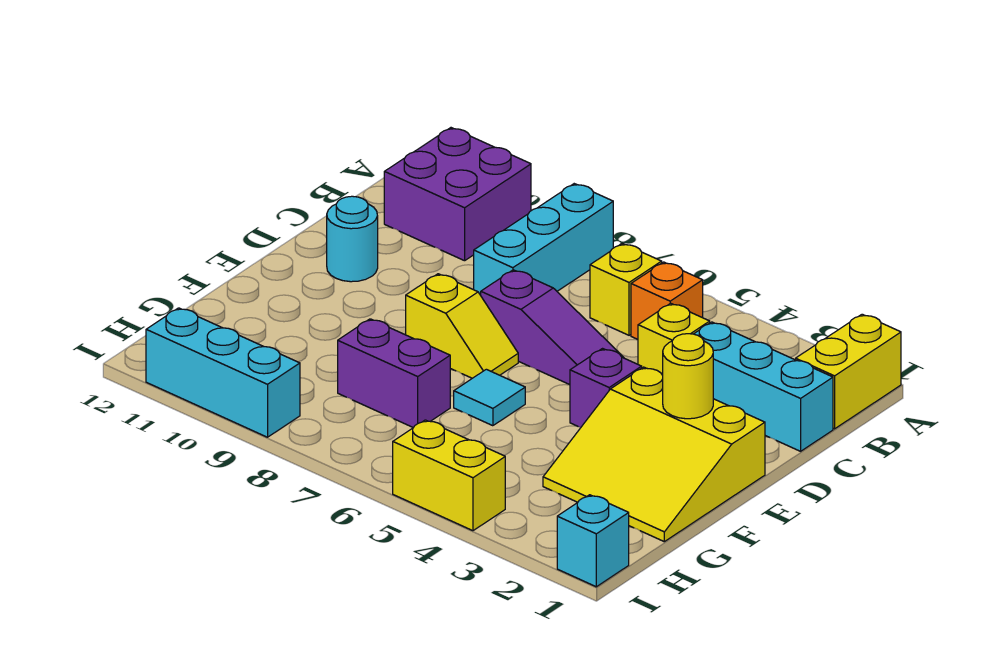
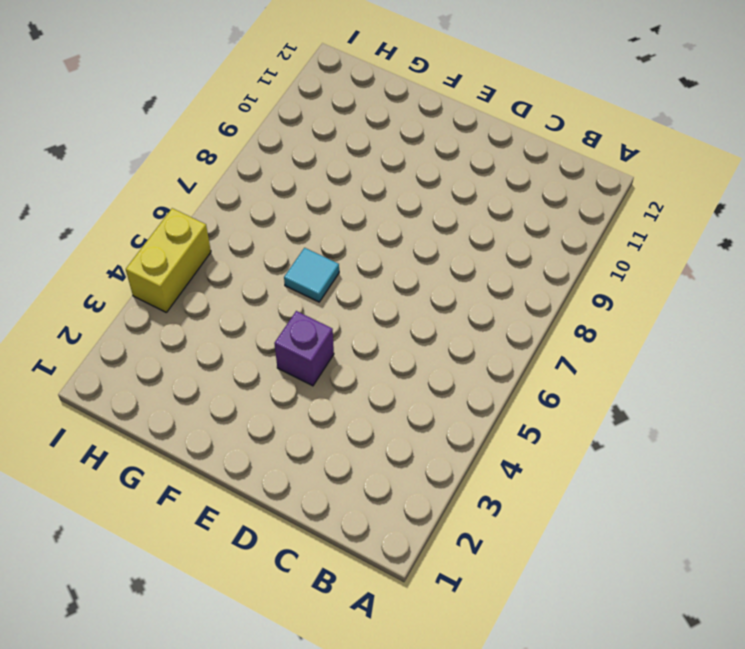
none -> yellow brick A1:B1 level 1
none -> cyan brick A8:C8 level 1
none -> purple brick A10:B11 level 1

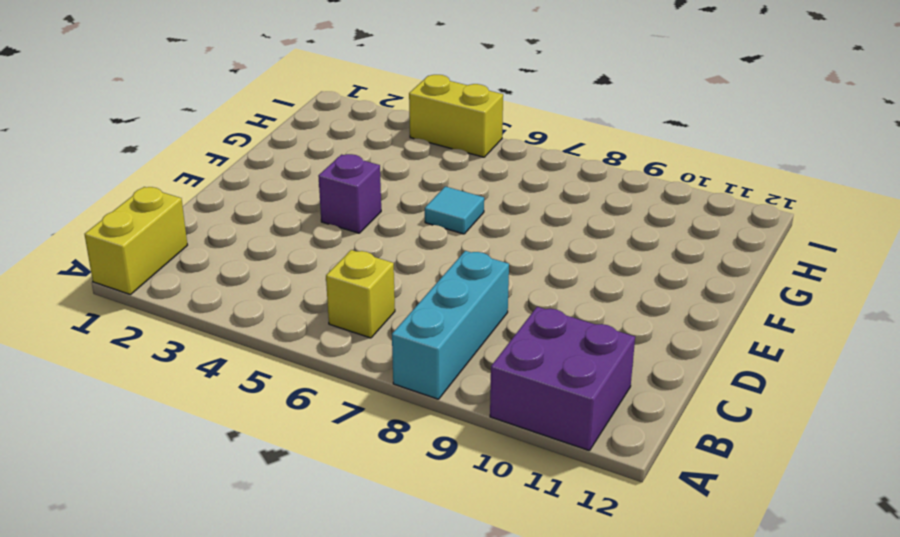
none -> orange brick B5 level 1
none -> cyan brick C1:C3 level 1
none -> yellow brick C4 level 1

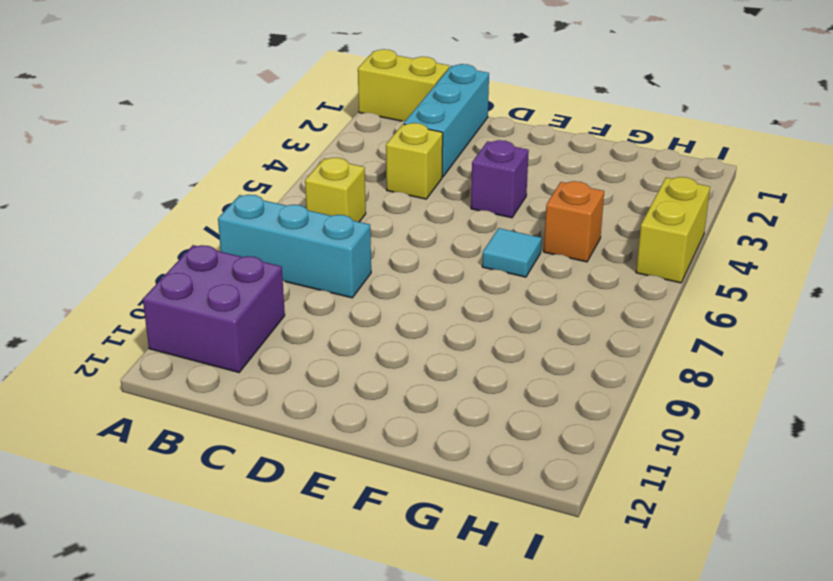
orange brick G5 level 1 -> orange brick B5 level 1
none -> purple slope D5:D7 level 1 top 7
none -> cyan round brick D11 level 1
none -> yellow slope E1:G3 level 1 top E

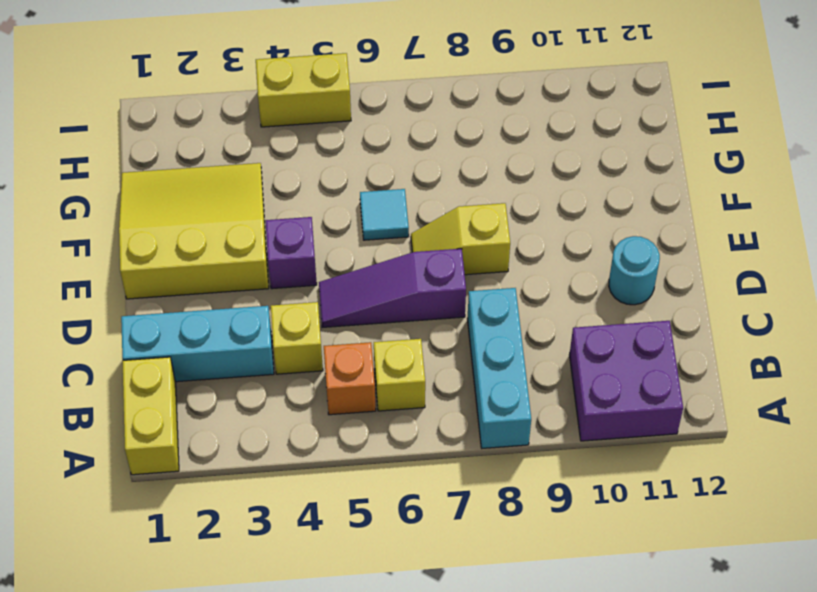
none -> purple brick G7:G8 level 1
none -> cyan brick I1 level 1
none -> cyan brick I9:I11 level 1

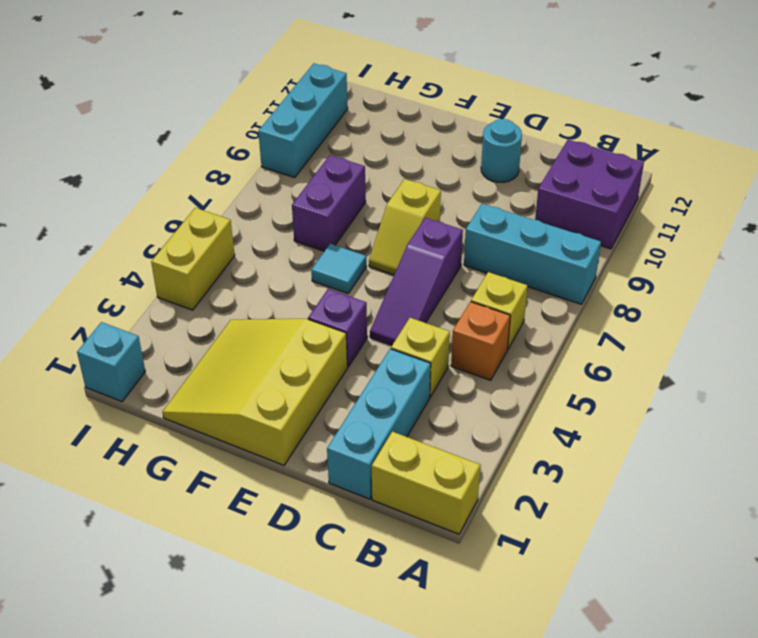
none -> yellow round brick E2 level 2

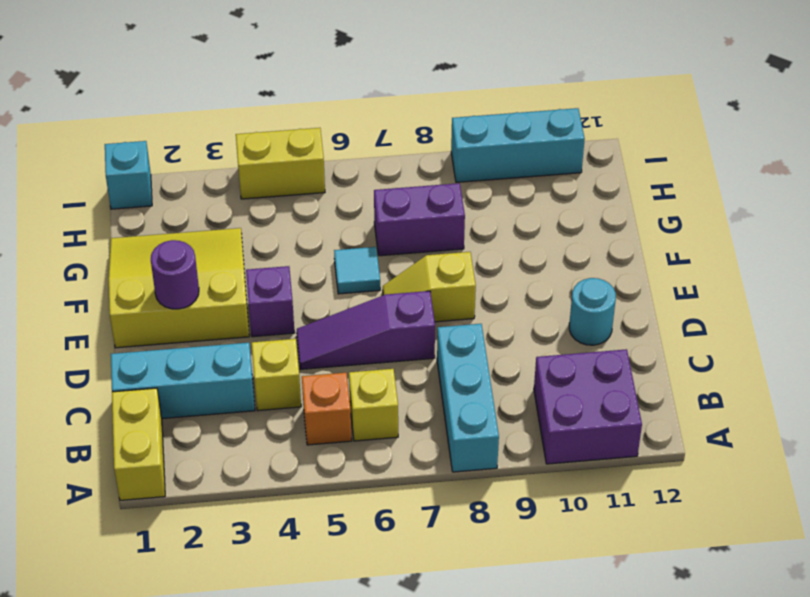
purple round brick E2 level 2 -> yellow round brick E2 level 2

